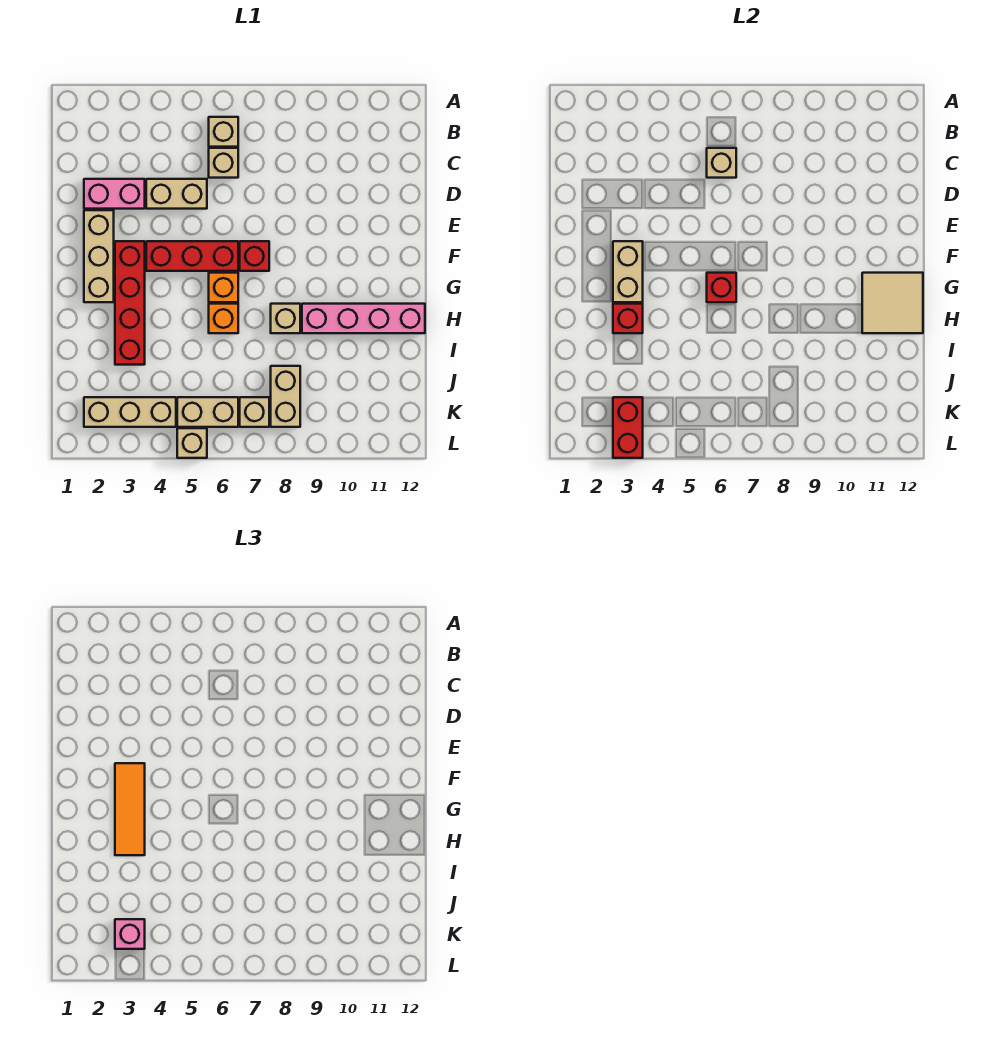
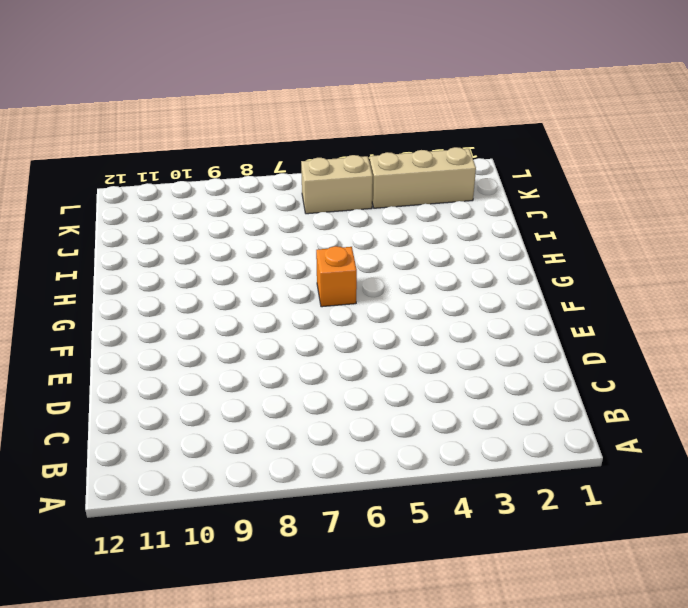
none -> tan brick B6 level 1
none -> tan brick C6 level 1
none -> pink brick D2:D3 level 1

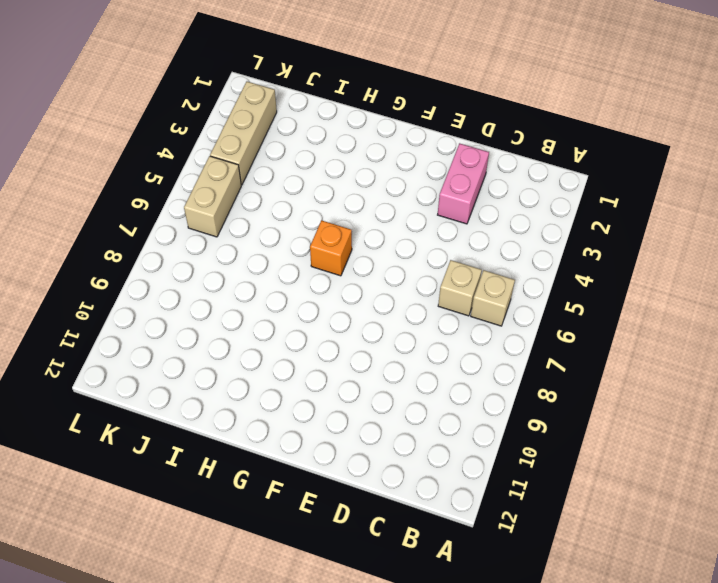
none -> tan brick D4:D5 level 1
none -> tan brick E2:G2 level 1
none -> red brick F3:I3 level 1

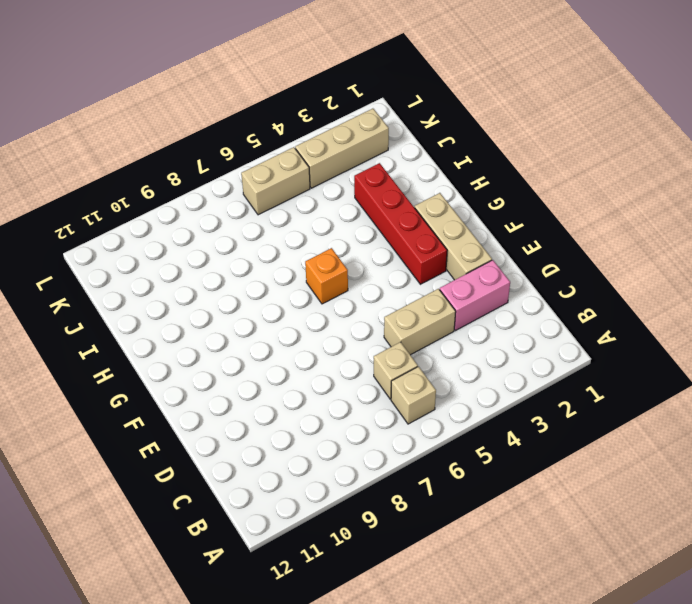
none -> red brick F4:F6 level 1
none -> red brick F7 level 1
none -> orange brick H6 level 1

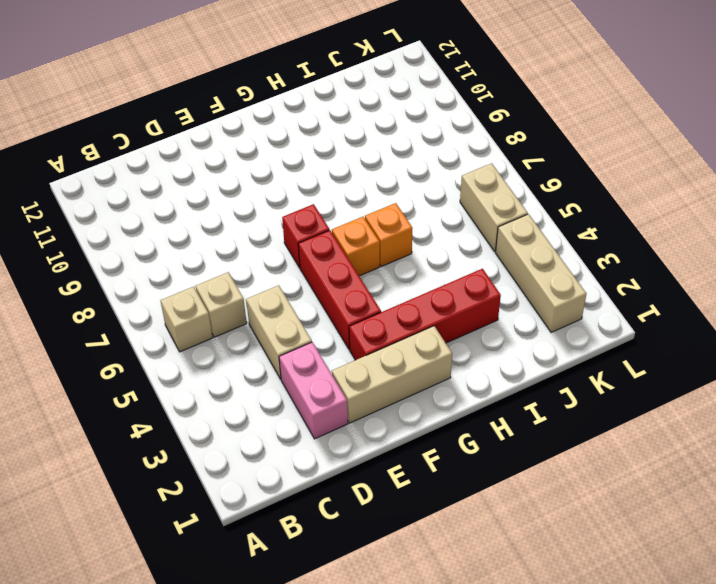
none -> tan brick H8 level 1
none -> pink brick H9:H12 level 1
none -> tan brick J8:K8 level 1

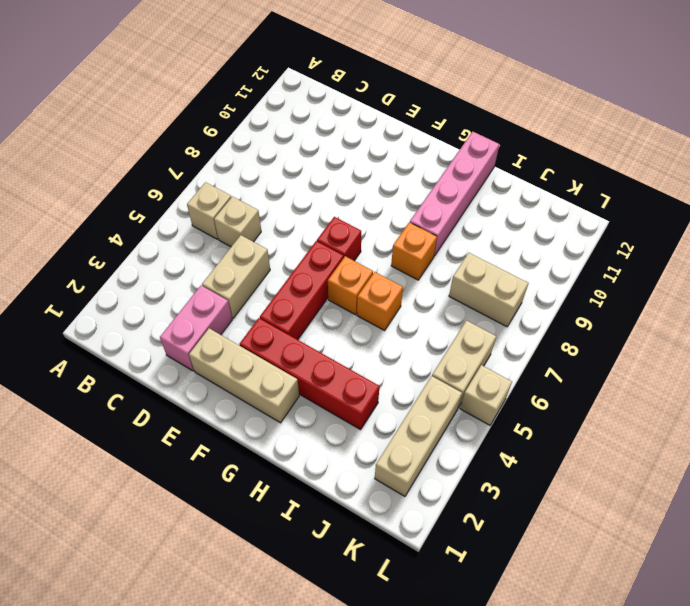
orange brick H8 level 1 -> tan brick H8 level 1
none -> tan brick K7 level 1
none -> tan brick C6 level 2
none -> tan brick F3:G3 level 2

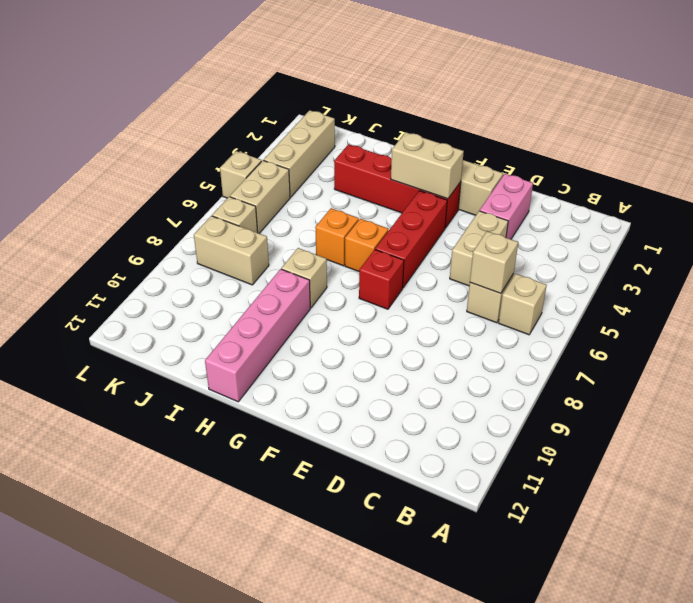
none -> red brick G6 level 2
none -> tan tile G11:H12 level 2
none -> red brick H3 level 2

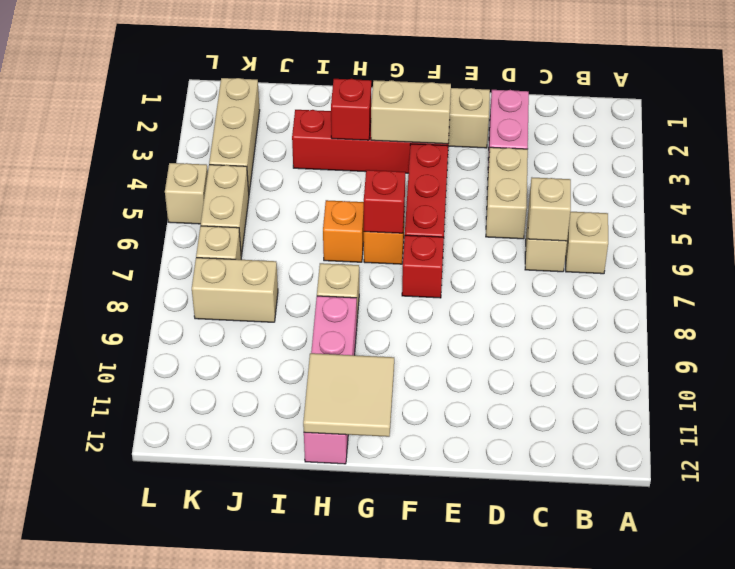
none -> red brick K3:L3 level 2
none -> orange tile F3:H3 level 3
none -> pink brick K3 level 3

